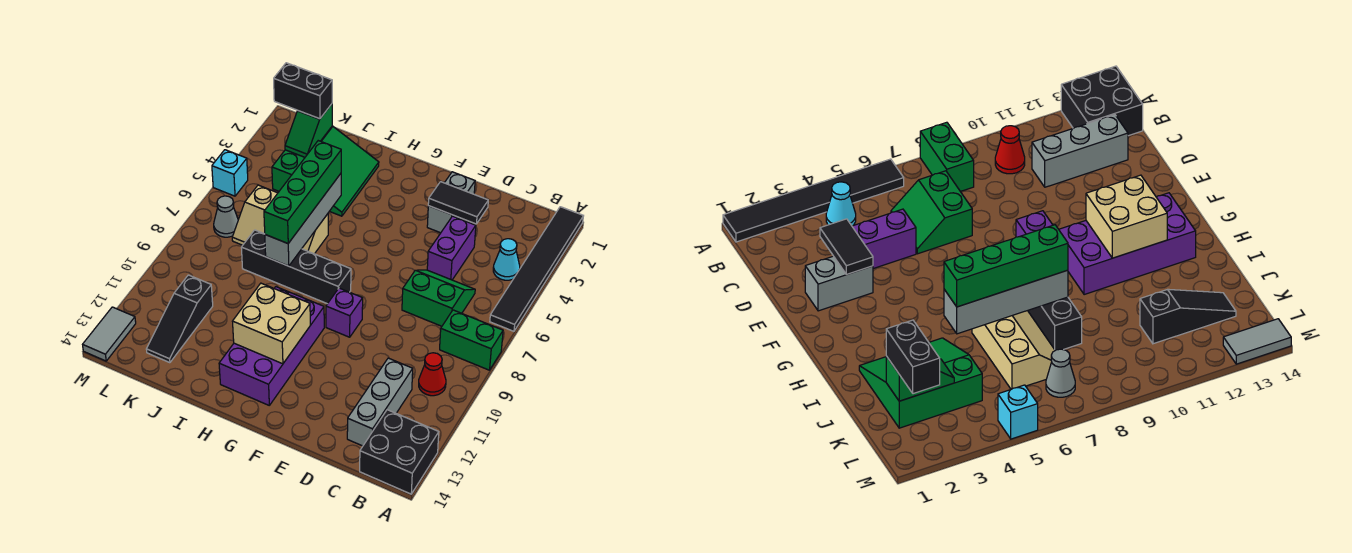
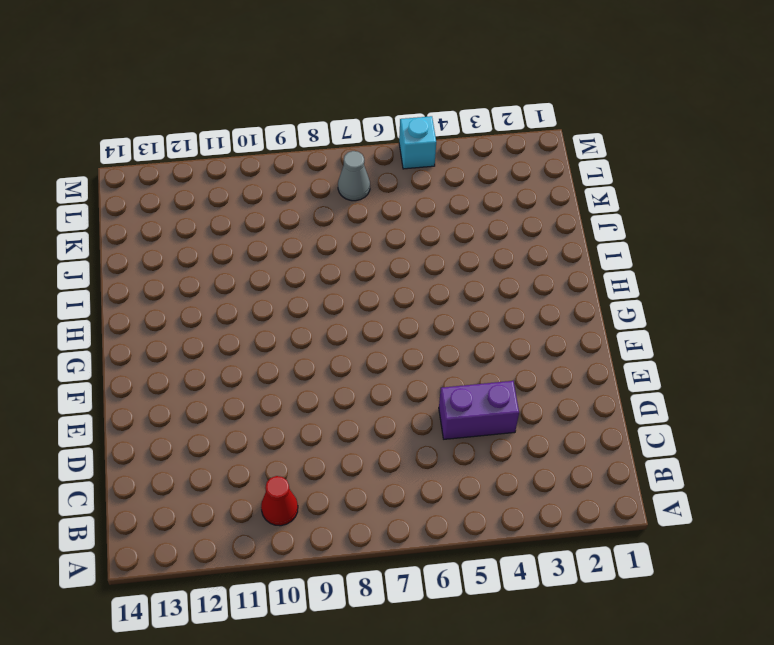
none -> black tile A1:A6 level 1
none -> green brick A8:B8 level 1
none -> black brick A13:B14 level 1

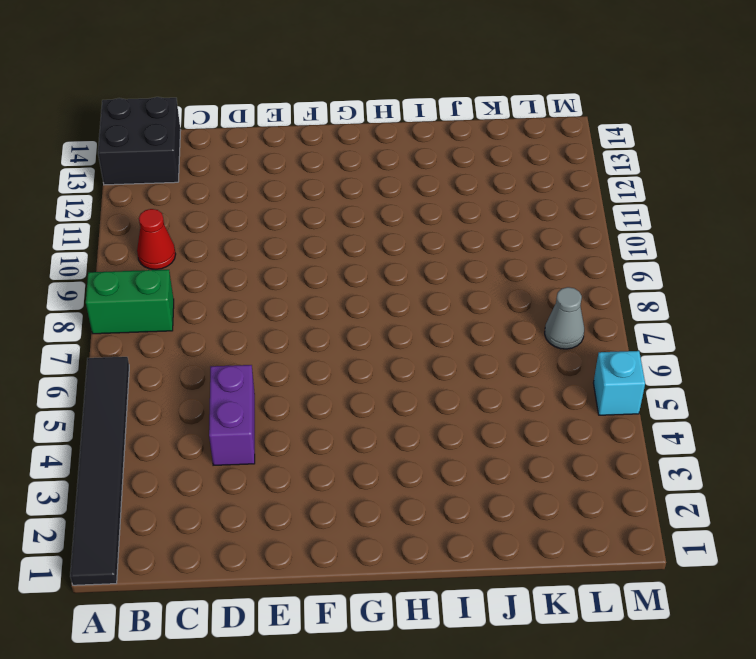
none -> cyan cone B4 level 1
none -> green slope C6:D7 level 1 top 7
none -> grey brick C11:C13 level 1

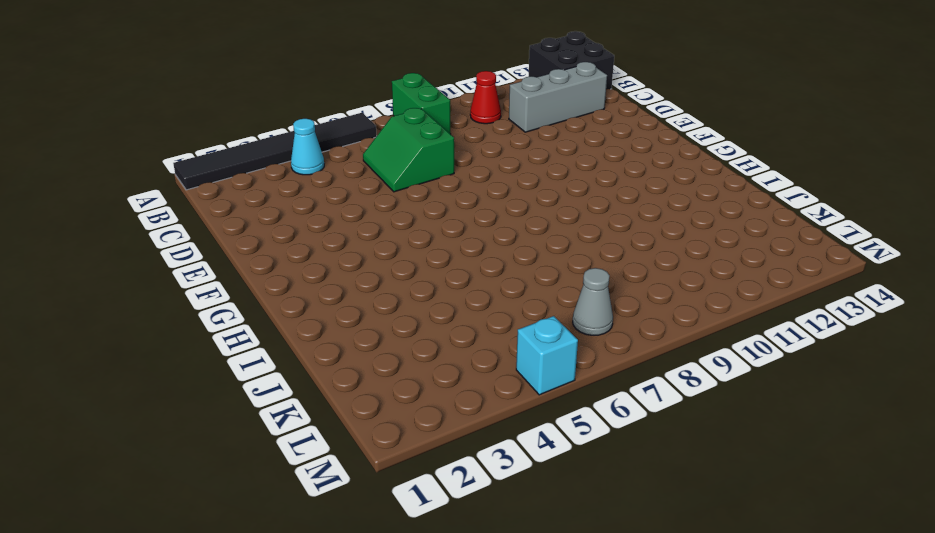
none -> purple brick D4:D5 level 1
none -> grey brick E2:E3 level 1
none -> purple brick F9 level 1

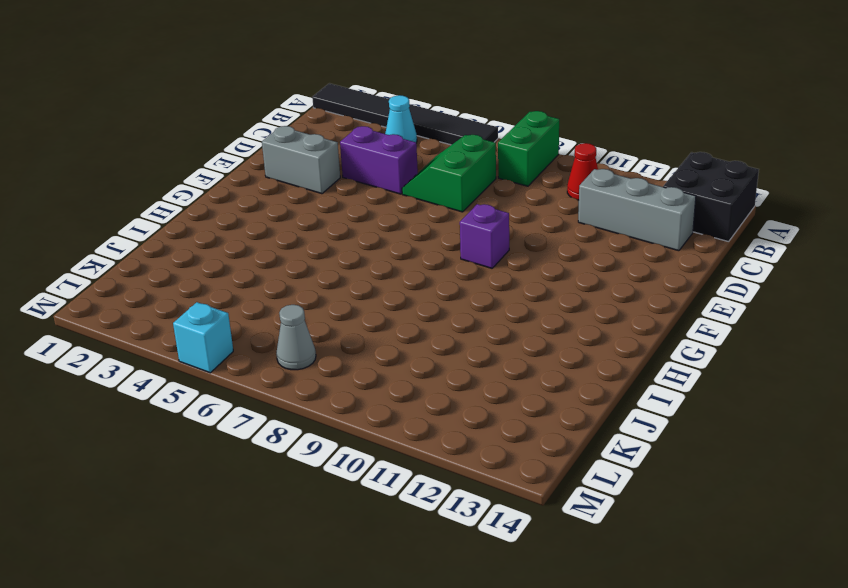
none -> black brick G8:J8 level 1
none -> purple brick G10:H13 level 1
none -> green slope I2:K4 level 1 top K

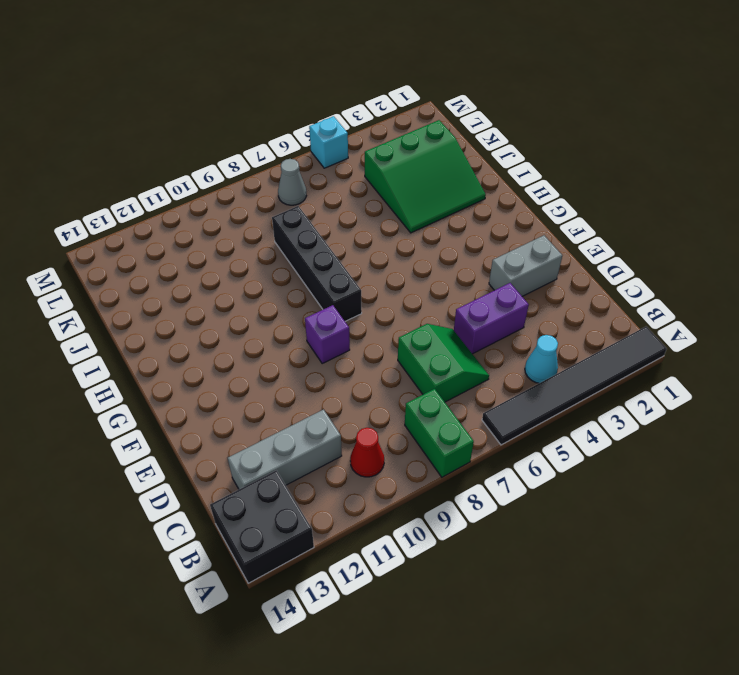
none -> purple brick G10:H13 level 1
none -> tan slope I6:K7 level 1 top 6
none -> black slope K11:K13 level 1 top 11

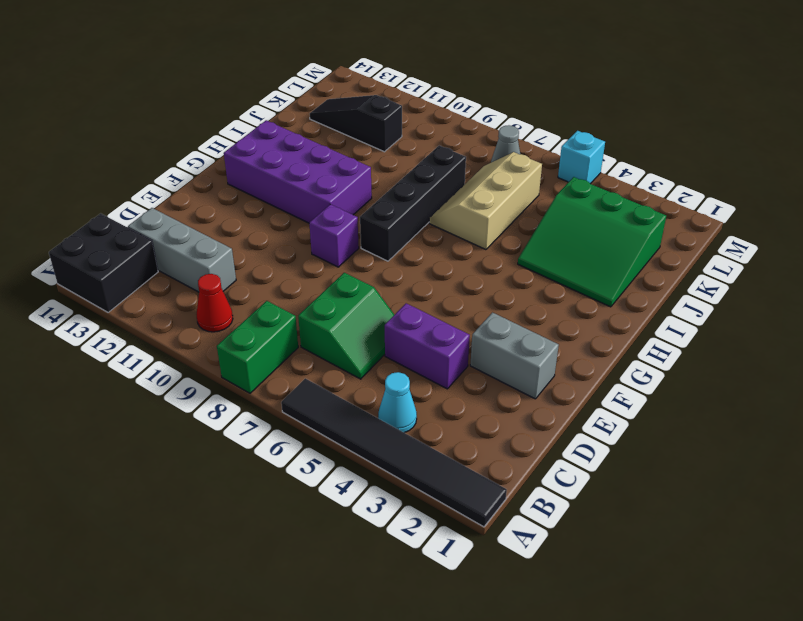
none -> grey tile M13:M14 level 1
none -> black tile D3:E3 level 2
none -> tan brick G11:H12 level 2

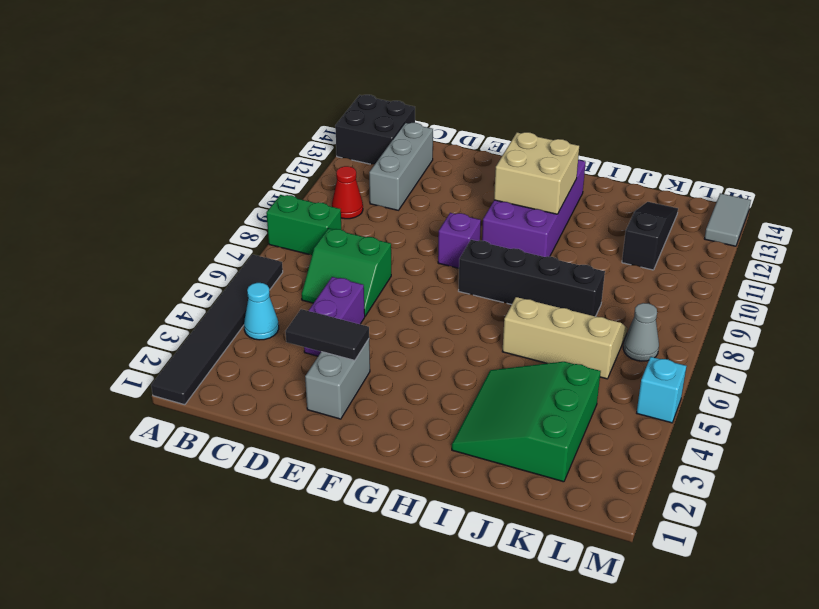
none -> grey brick I5:I8 level 2
none -> green slope K2:K3 level 2 top 2
none -> green brick I5:I8 level 3

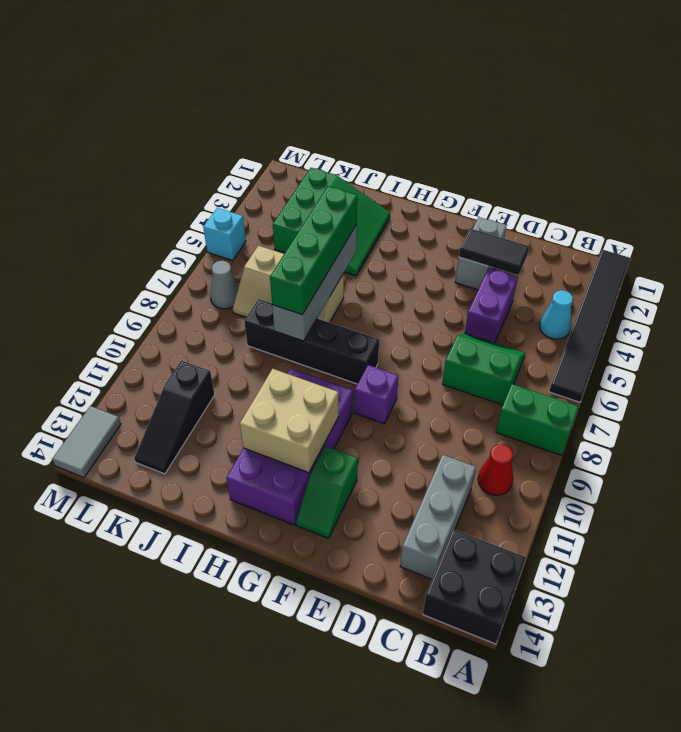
green slope F12:F13 level 1 top 12 -> green slope K2:K3 level 2 top 2
none -> black brick K2:L2 level 3

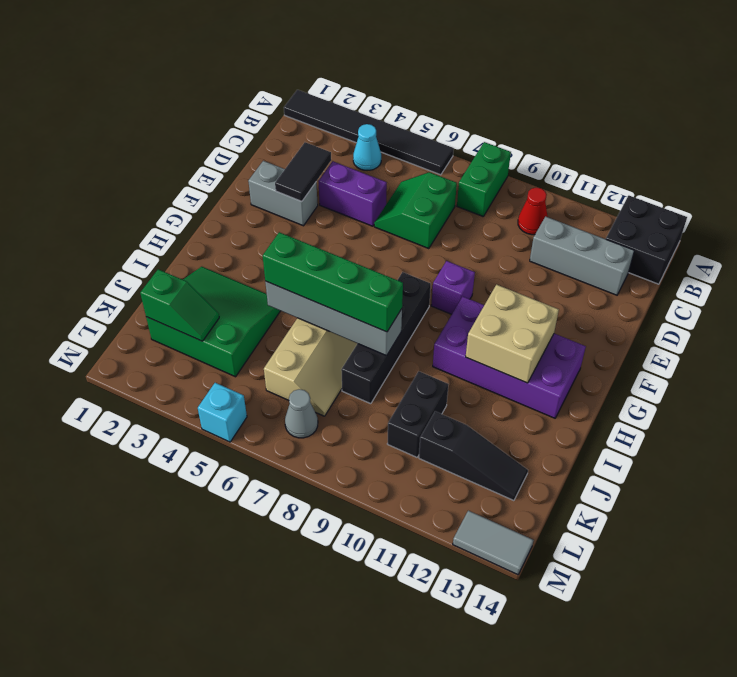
black brick J10:K10 level 1 -> black brick K2:L2 level 3

